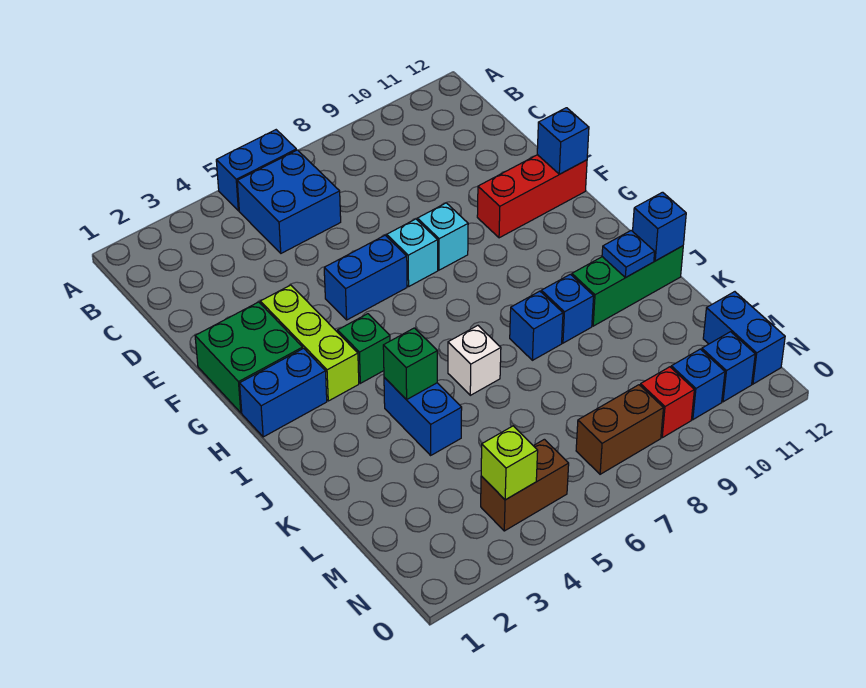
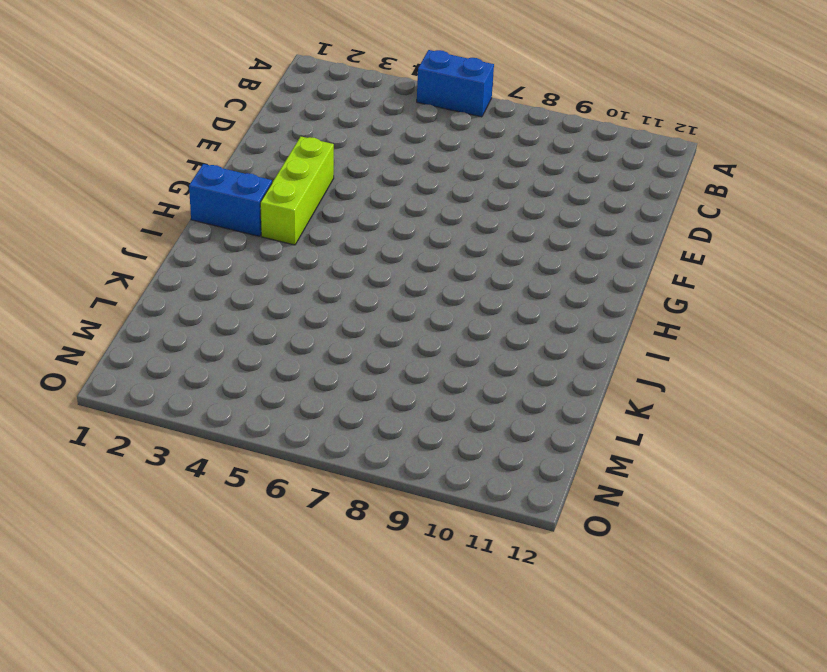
none -> blue brick B5:C6 level 1
none -> green brick F1:G2 level 1
none -> blue brick F5:F6 level 1

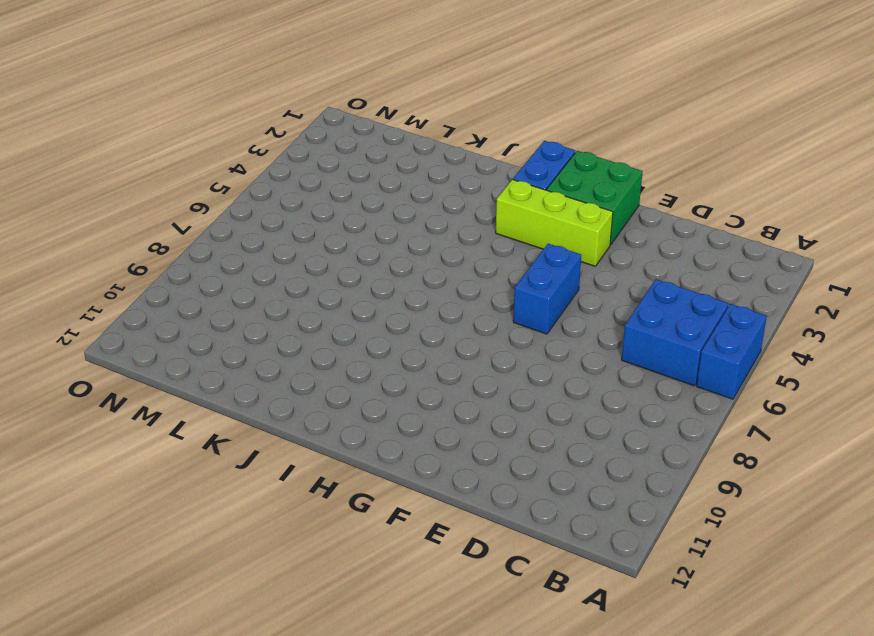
none -> cyan brick F7 level 1
none -> cyan brick F8 level 1
none -> red brick F10:F12 level 1

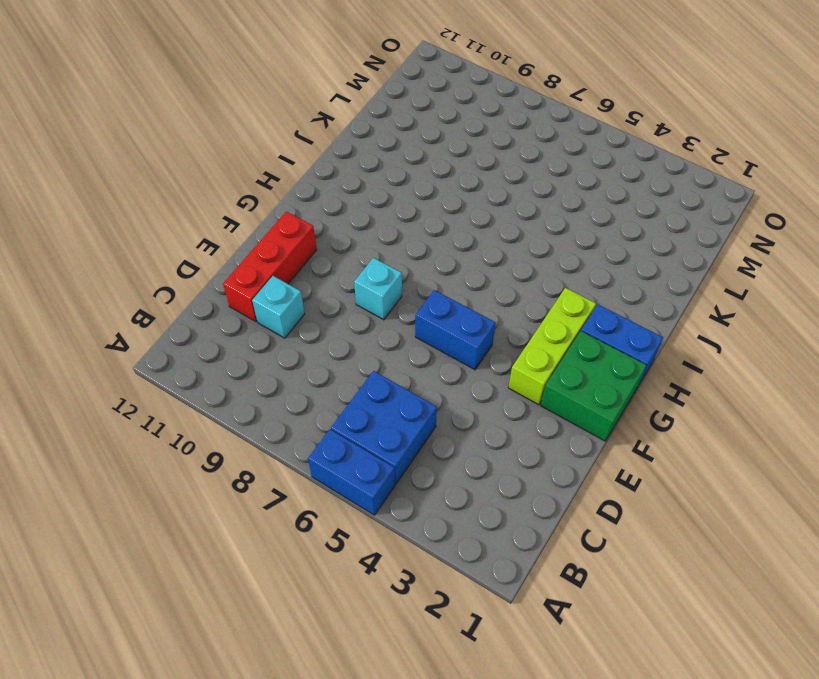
cyan brick D10 level 1 -> cyan brick F7 level 1
red brick D11:F11 level 1 -> red brick F10:F12 level 1
none -> green brick H4 level 1
none -> blue brick J4:K4 level 1
none -> white brick J6 level 1

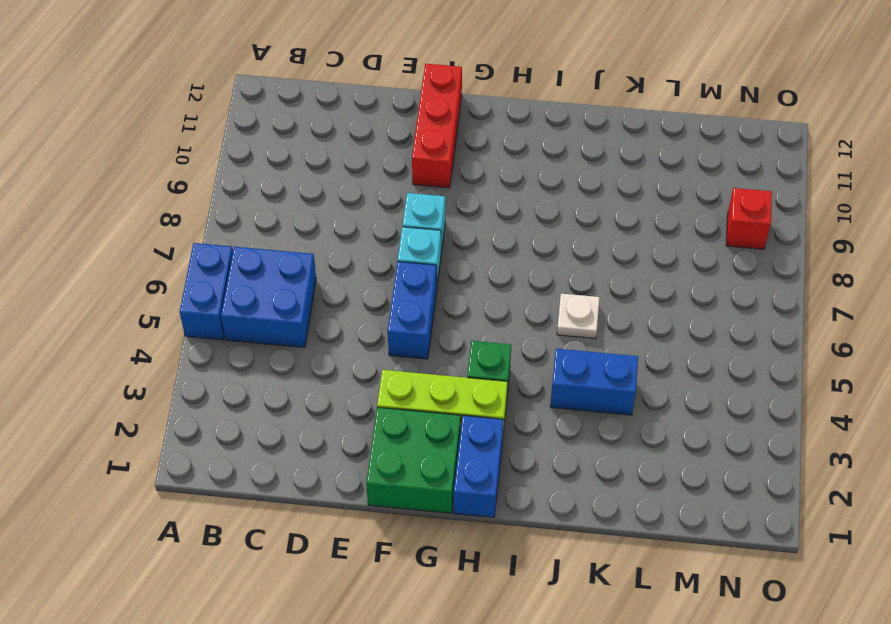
white plate J6 level 1 -> white brick J6 level 1
none -> blue brick J8 level 1
none -> blue brick J9 level 1
none -> green brick J10:J12 level 1

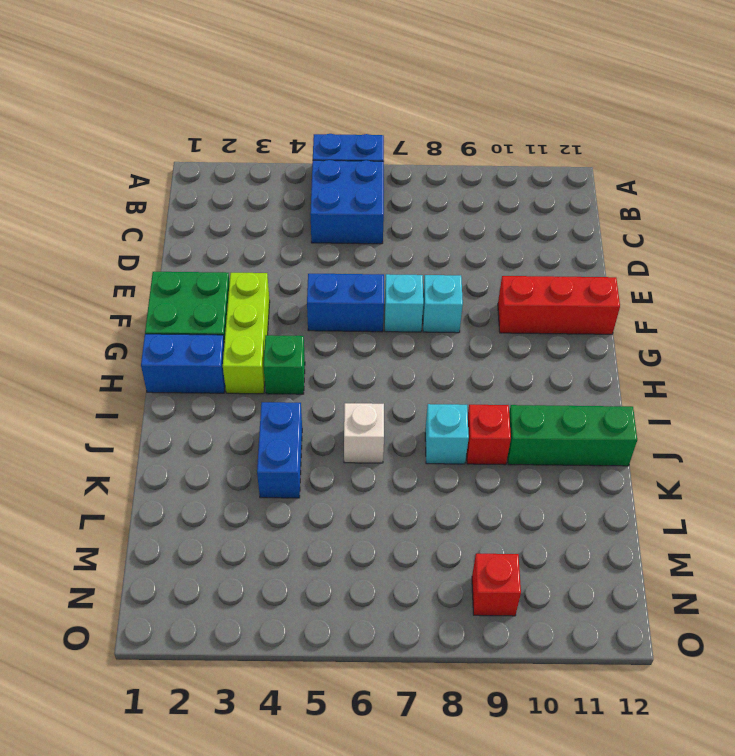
cyan brick J8 level 1 -> blue brick J8 level 1
red brick J9 level 1 -> blue brick J9 level 1
none -> blue brick M12:N12 level 1
none -> brown brick N4:N5 level 1
none -> brown brick N7:N8 level 1

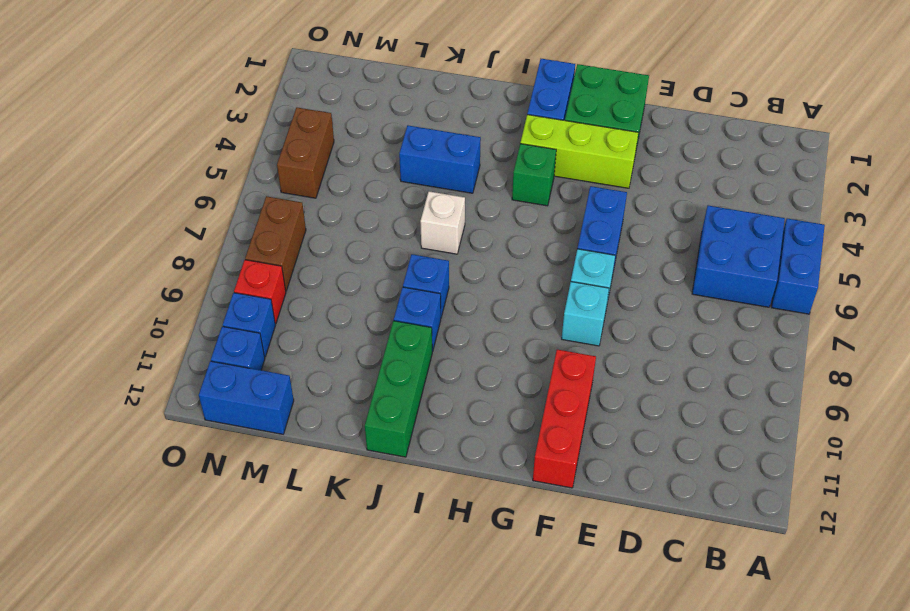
none -> blue brick F12 level 2
none -> green brick J4 level 2
none -> blue plate J11 level 2

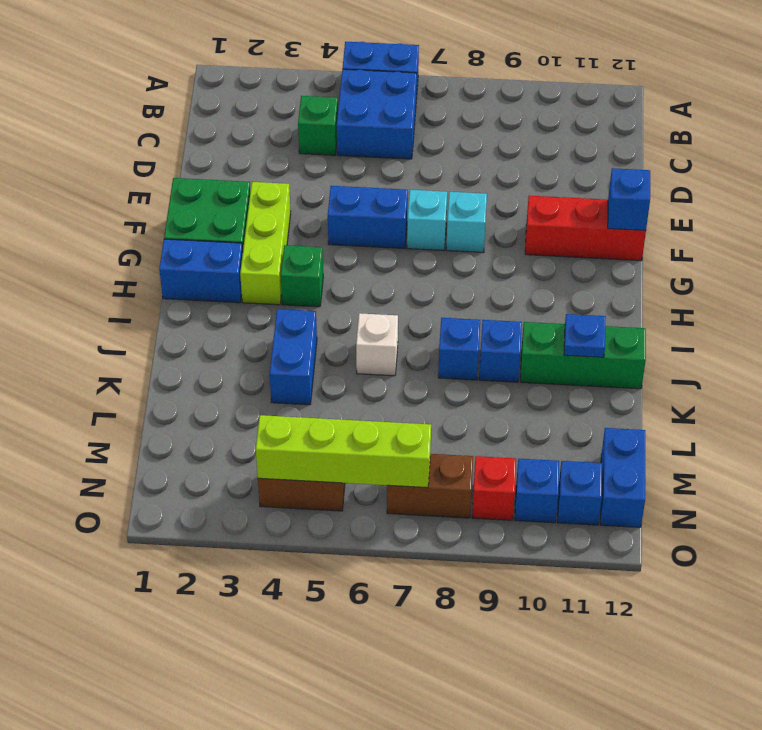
green brick C4 level 1 -> green brick J4 level 2
lime brick N4:N7 level 2 -> lime brick N4 level 2
none -> blue brick J12 level 2

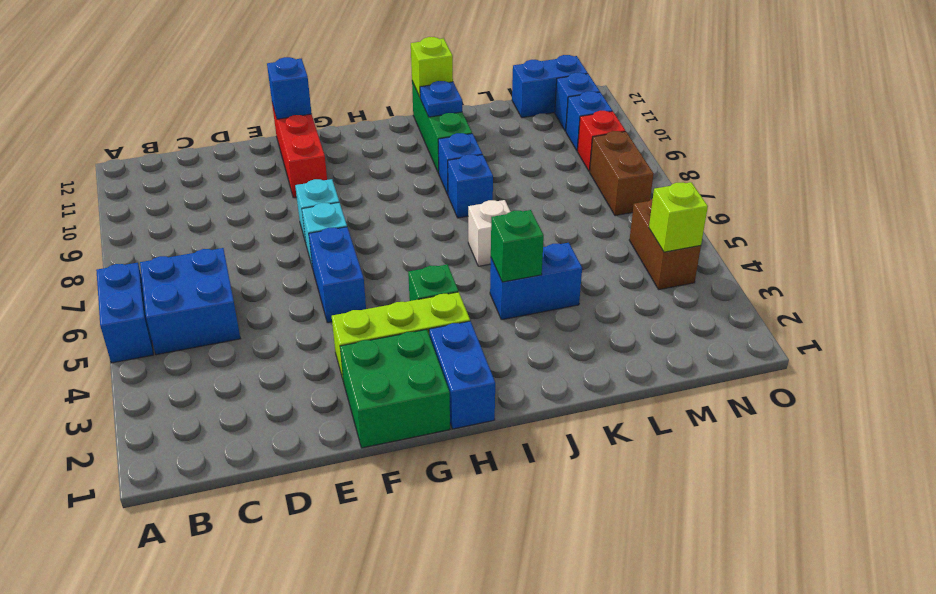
lime brick J12 level 2 -> blue brick J12 level 2

